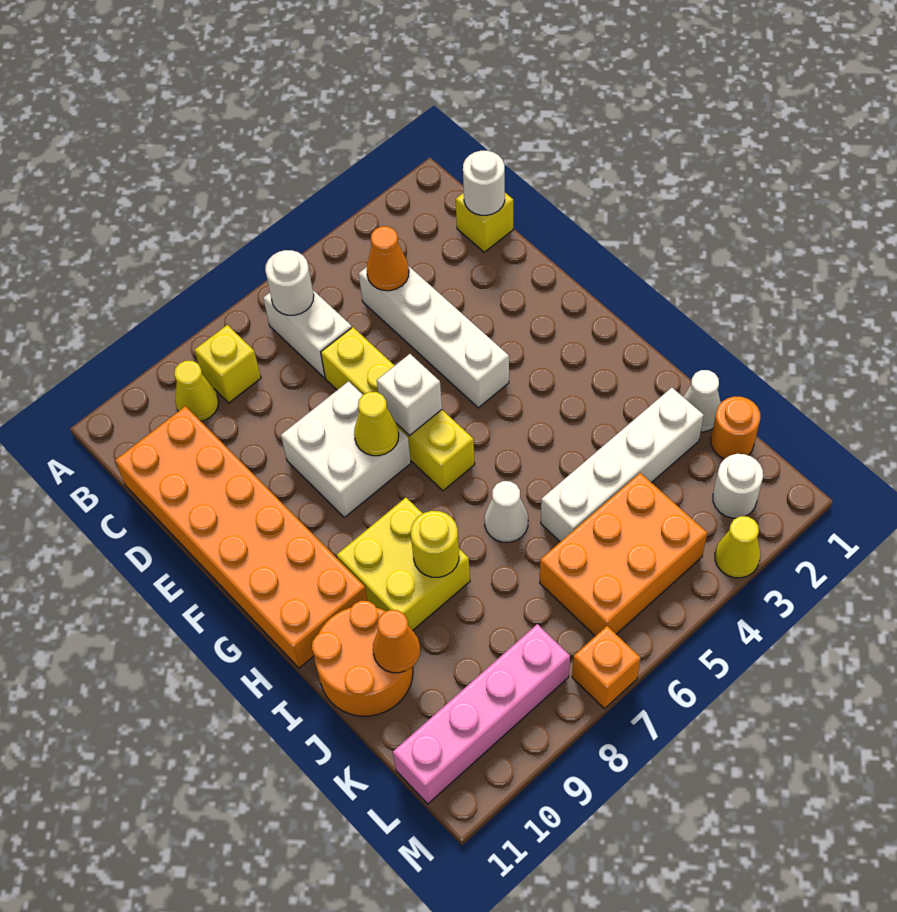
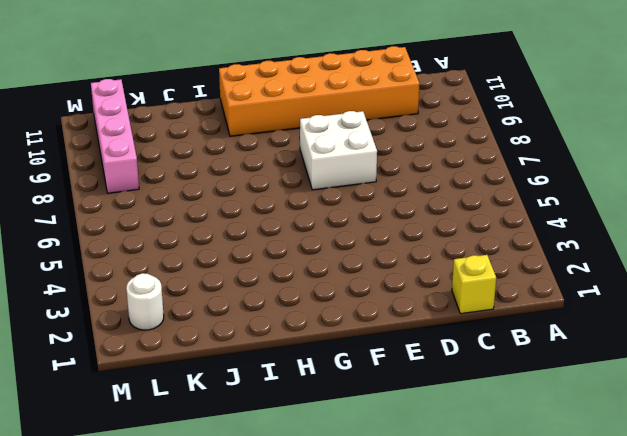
none -> white brick B6:C6 level 1
none -> yellow brick B8 level 1
none -> yellow cone B9 level 1

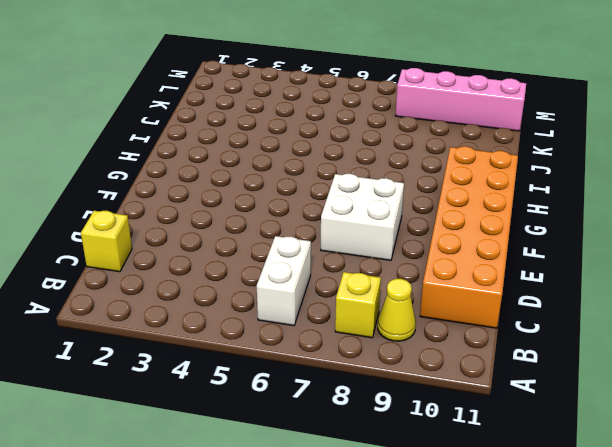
none -> white brick C4:F4 level 1
none -> yellow brick D6:G6 level 1
none -> yellow brick H8:I9 level 1

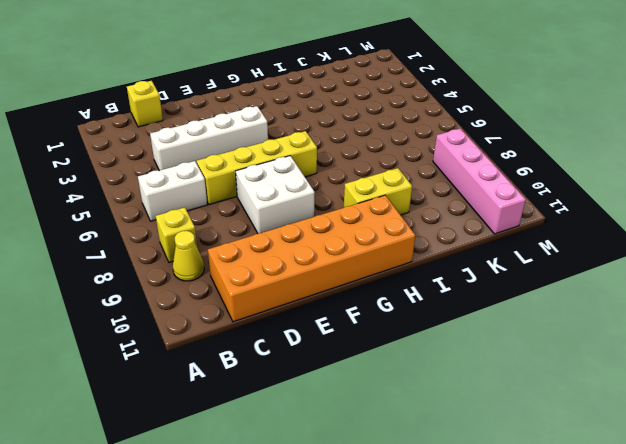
yellow brick H9:I9 level 1 -> yellow brick H8:I9 level 1
none -> white cone I6 level 1
none -> orange round brick I10:J11 level 1
none -> white cone J1 level 1

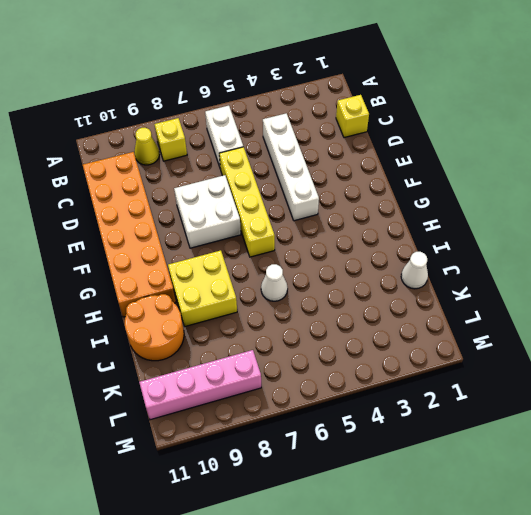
none -> white brick J2:J5 level 1
none -> orange round brick K1 level 1
none -> orange brick K4:L6 level 1

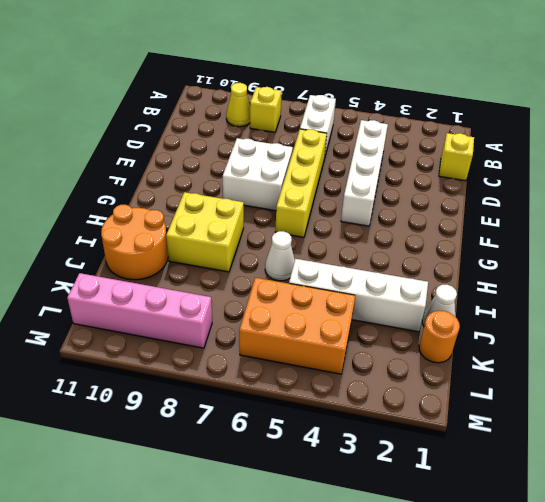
none -> orange brick C10:H11 level 1
none -> white round brick L2 level 1
none -> yellow cone M3 level 1

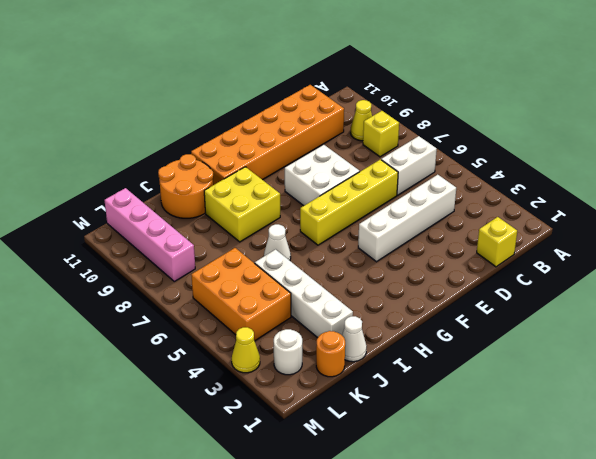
none -> orange brick M7 level 1
none -> white round brick B6 level 2
none -> white round brick C1 level 2

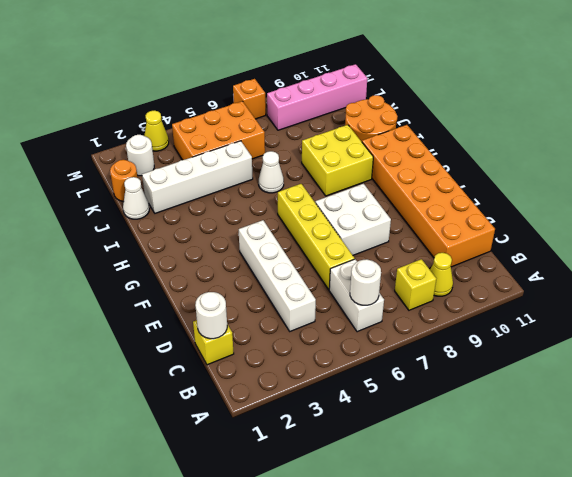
none -> orange cone C4 level 2
none -> white brick F6 level 2
none -> yellow cone F7 level 2

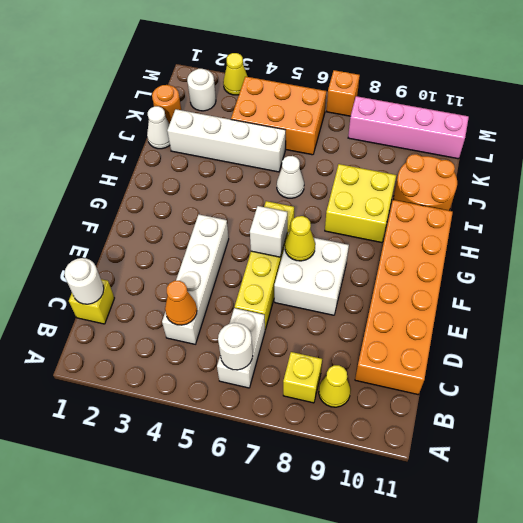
none -> yellow round brick I8 level 2
none -> orange cone J10 level 2

